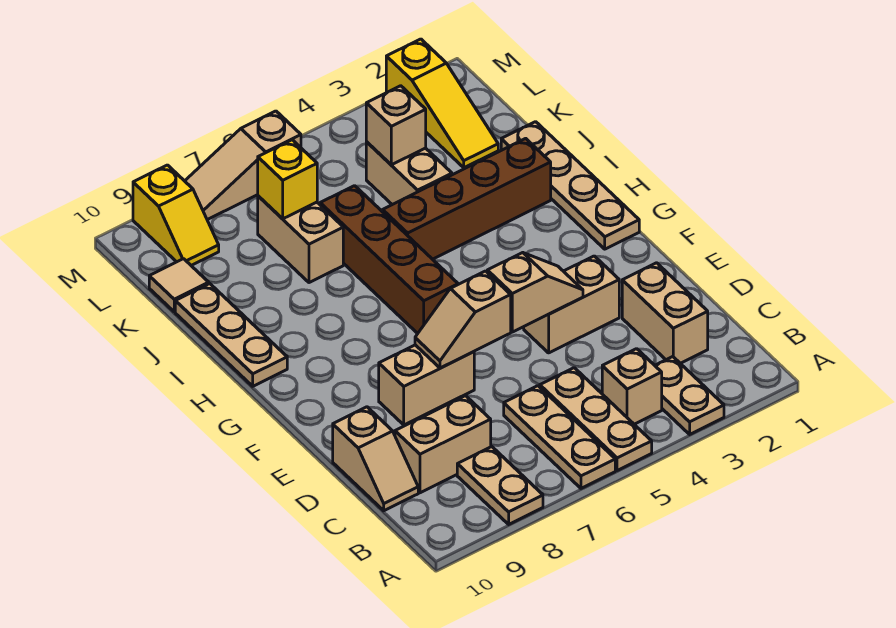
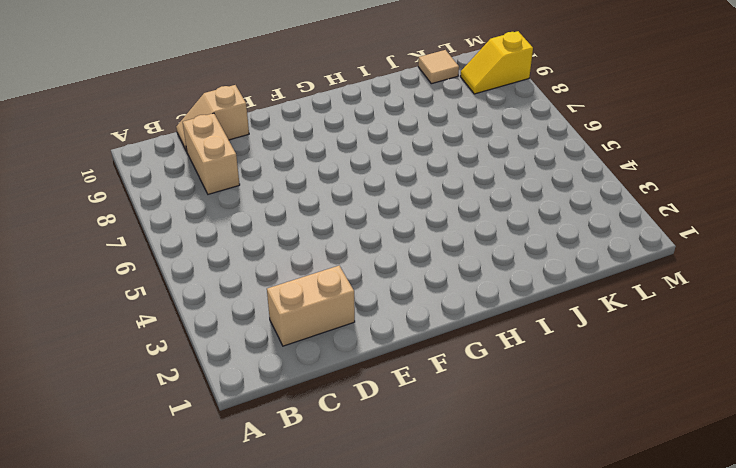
none -> tan plate A3:B3 level 1
none -> tan plate A5:C5 level 1
none -> tan plate A6:C6 level 1

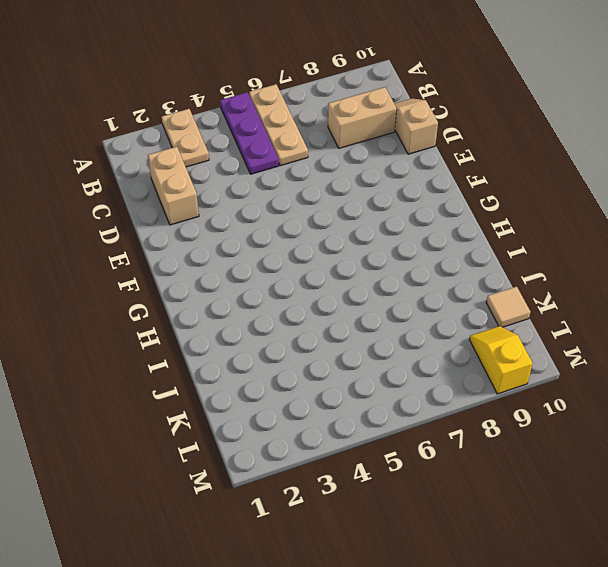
purple plate A5:C5 level 1 -> tan plate A5:C5 level 1
none -> tan plate A8:B8 level 1
none -> tan brick B4 level 1
none -> tan brick E3:E4 level 1

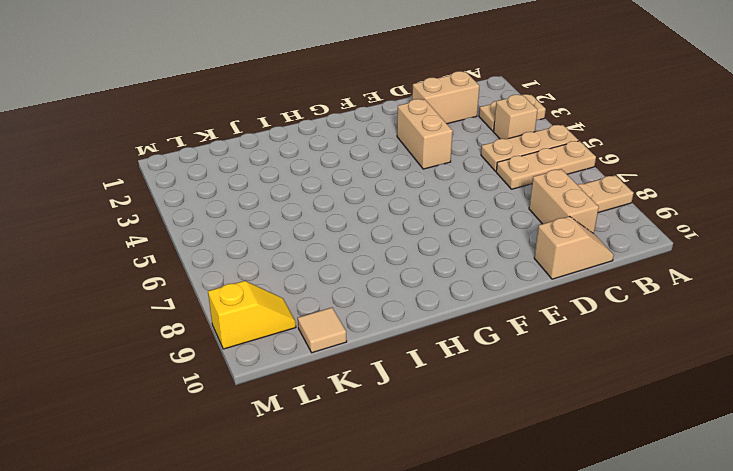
none -> tan brick E7:E8 level 1
none -> tan plate G1:J1 level 1
none -> brown brick G6:J6 level 1

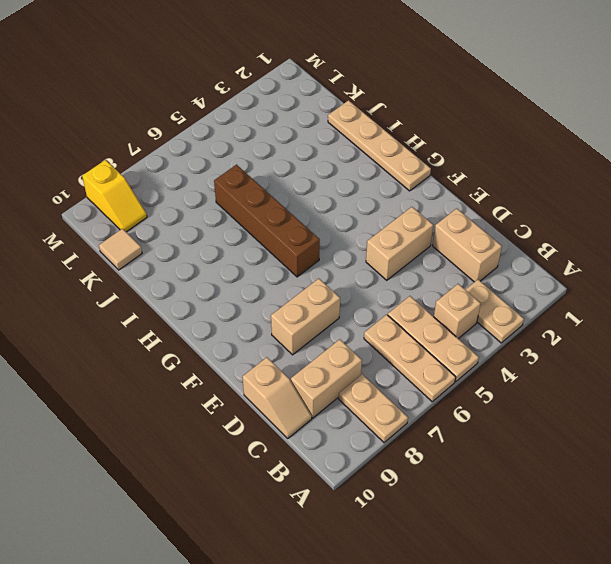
none -> tan plate H10:J10 level 1
none -> brown brick I2:I5 level 1
none -> tan brick J4:K4 level 1

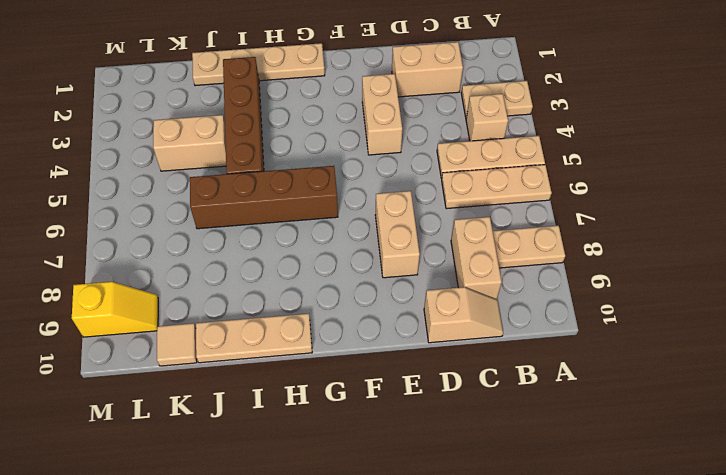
none -> tan brick J7:K7 level 1
none -> yellow slope K2:M2 level 1 top M
none -> tan slope M6:M8 level 1 top 6

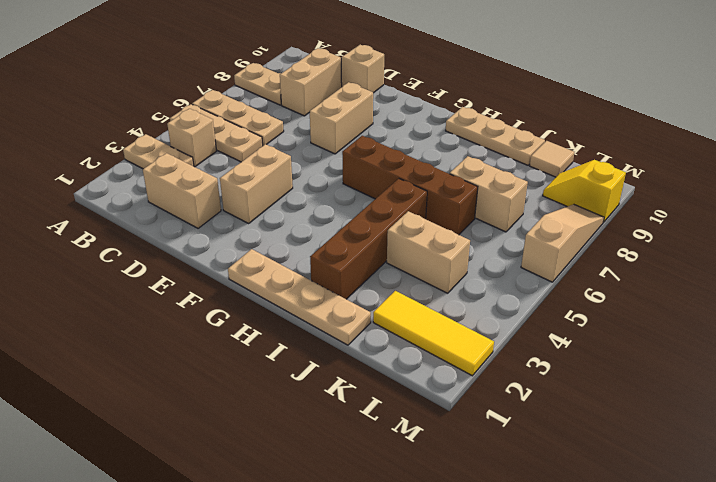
yellow tile K2:M2 level 1 -> yellow slope K2:M2 level 1 top M
none -> tan slope E4:E5 level 2 top 5
none -> tan slope E6:E7 level 2 top 6
none -> tan brick K4 level 2

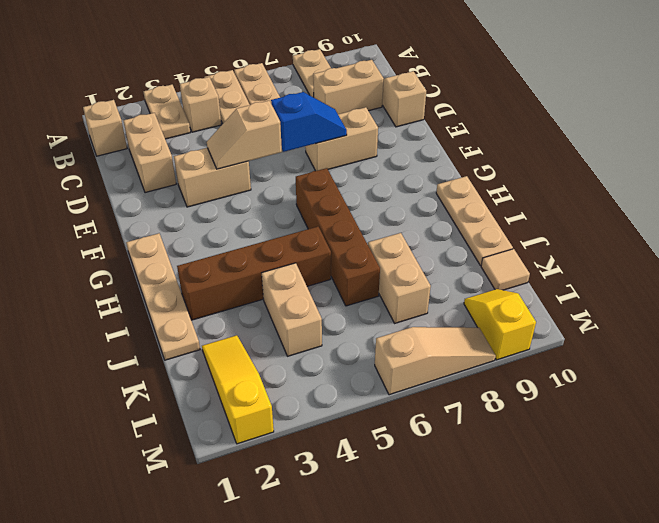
tan brick B1 level 1 -> tan brick K4 level 2
blue slope E6:E7 level 2 top 6 -> tan slope E6:E7 level 2 top 6
none -> yellow brick K7 level 2

